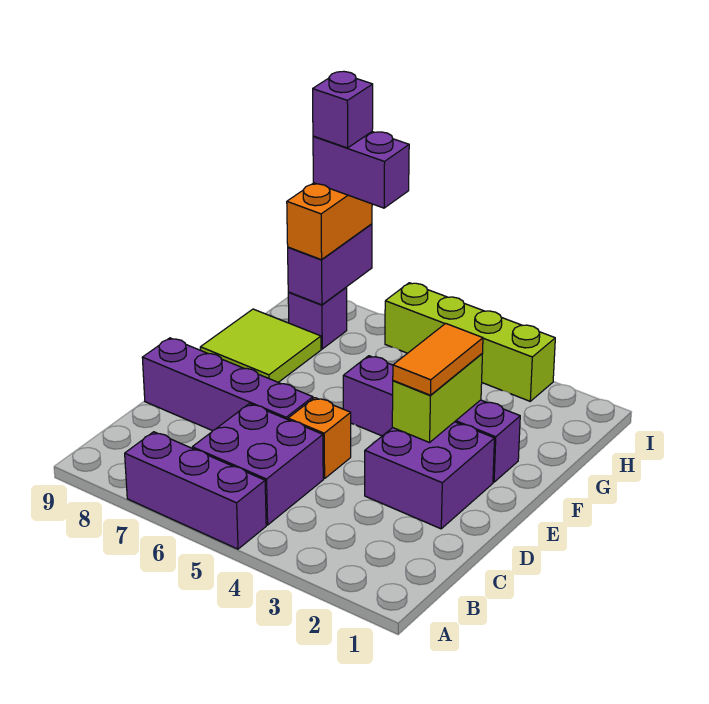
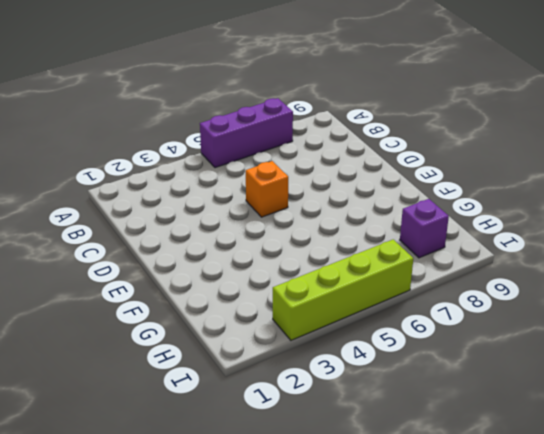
none -> purple brick B5:C6 level 1
none -> purple brick D2:E3 level 1
none -> purple brick D6:D9 level 1

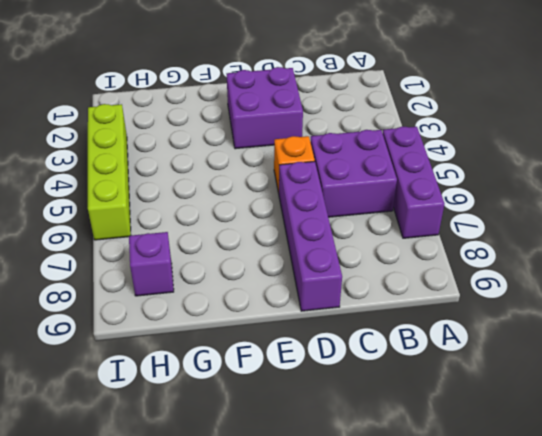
none -> purple brick F2:F5 level 1
none -> lime tile F8:G9 level 1
none -> lime brick E3:F3 level 2

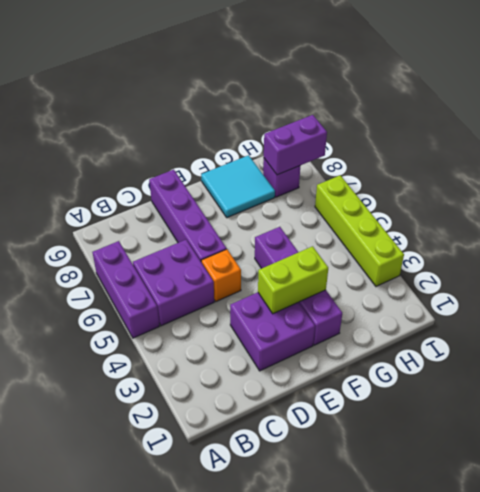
cyan tile F8:G9 level 1 -> lime tile F8:G9 level 1
none -> orange tile E3:F3 level 3
none -> orange brick H8:I8 level 3
none -> purple brick I7:I8 level 4

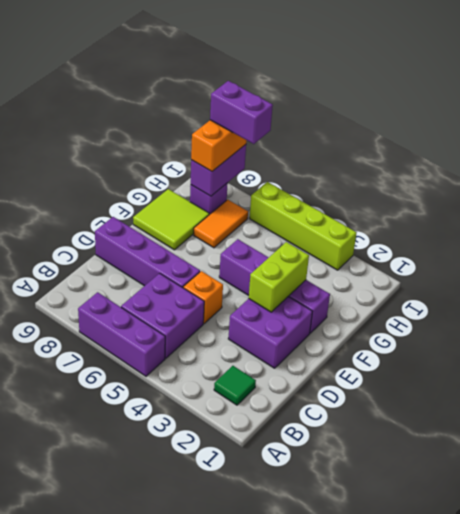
green tile B2 level 1 -> none
orange tile G7:H7 level 1 -> orange tile E3:F3 level 3
none -> purple brick I8 level 5

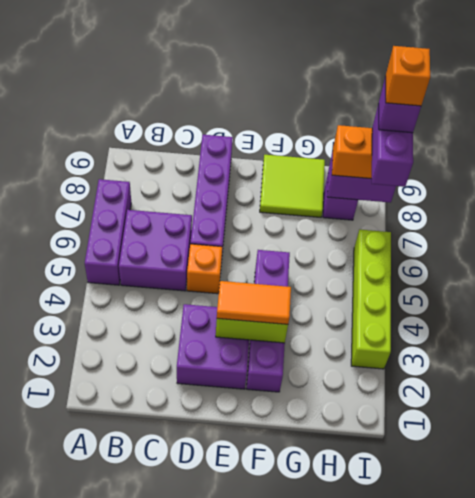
orange brick I8 level 6 -> none

